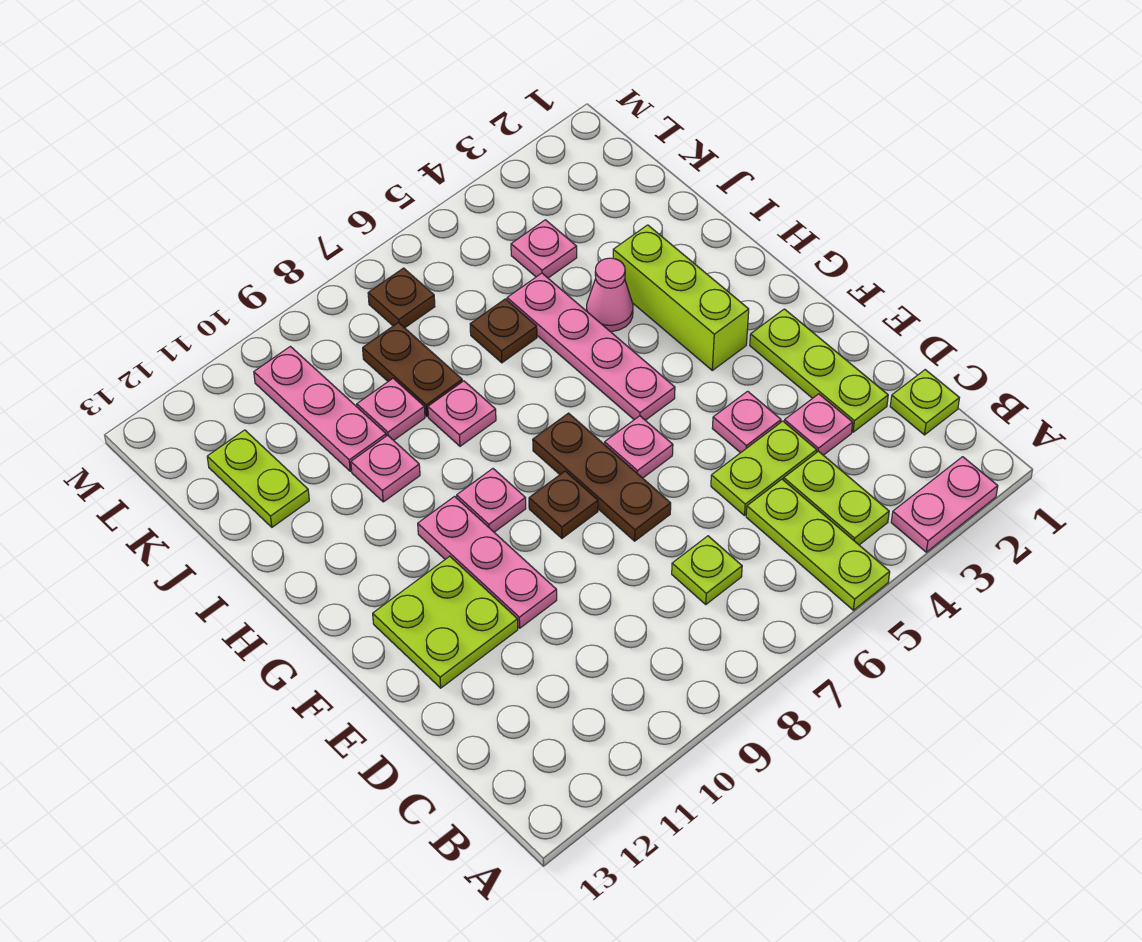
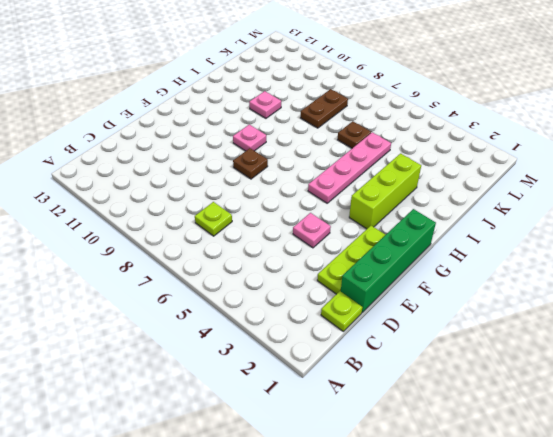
green brick D1:G1 level 1 -> none
none -> pink plate A2:A3 level 1
none -> lime plate A5:C5 level 1
none -> lime plate B4:C4 level 1

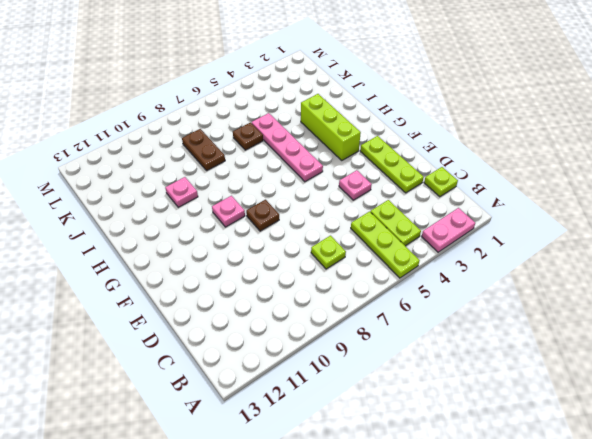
none -> pink plate D3 level 1
none -> lime plate D4:D5 level 1
none -> brown plate E7:G7 level 1

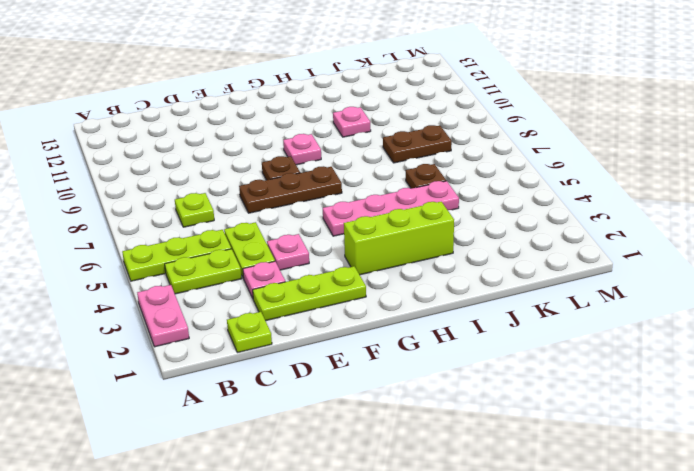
none -> pink plate E10:G10 level 1
none -> lime plate E11:F12 level 1
none -> pink plate F6 level 1

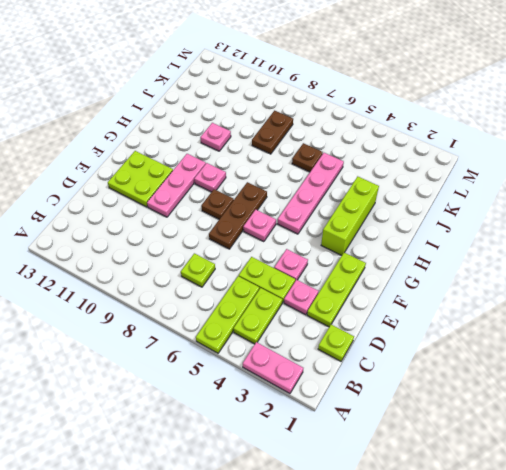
none -> pink cone I4 level 1
none -> pink plate I8 level 1
none -> pink plate J9 level 1

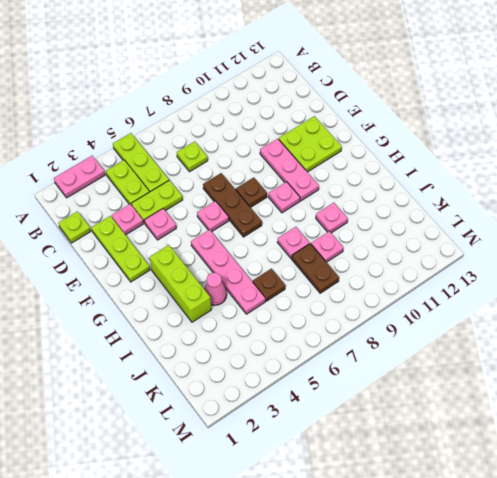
none -> pink plate J10:L10 level 1
none -> lime plate J12:K12 level 1
none -> pink plate K4 level 1

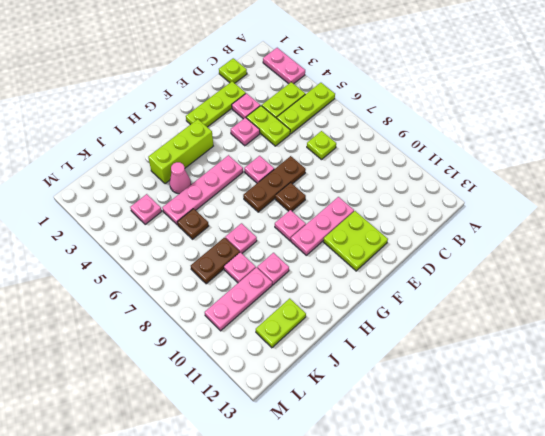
none -> brown plate L7 level 1

